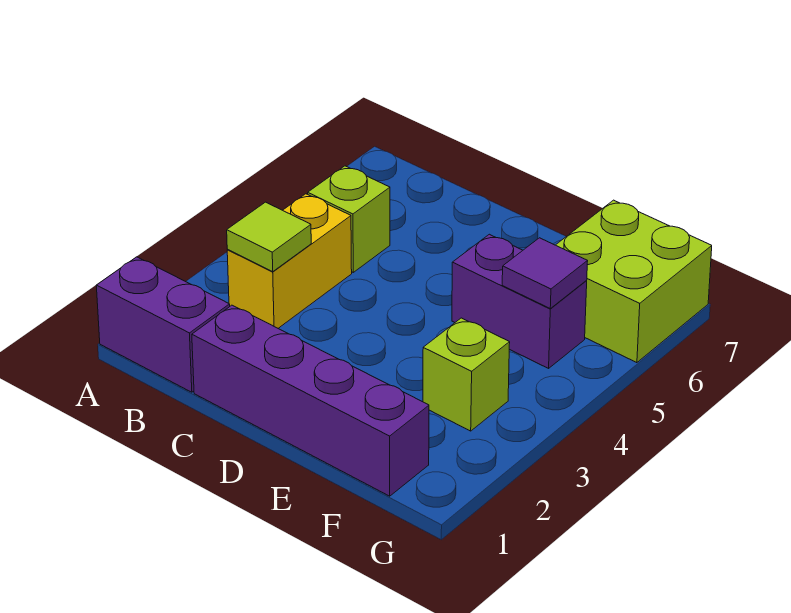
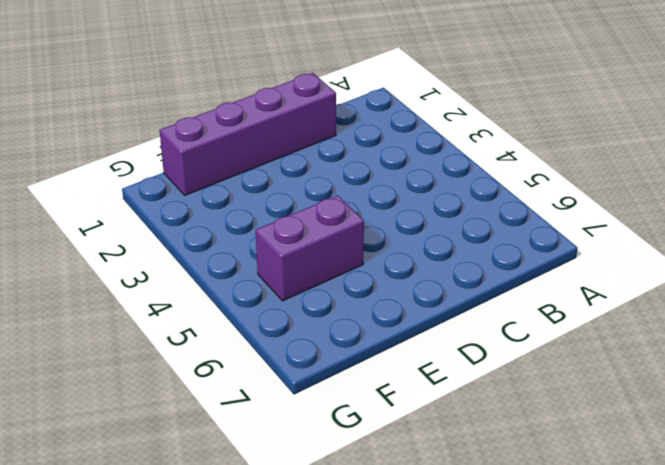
none -> purple brick A1:B1 level 1
none -> yellow brick B3:B4 level 1

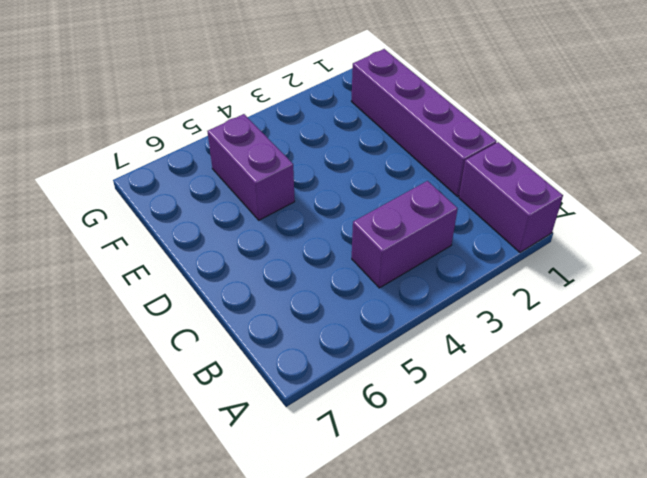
purple brick B3:B4 level 1 -> yellow brick B3:B4 level 1
none -> lime brick B5 level 1
none -> lime brick F3 level 1

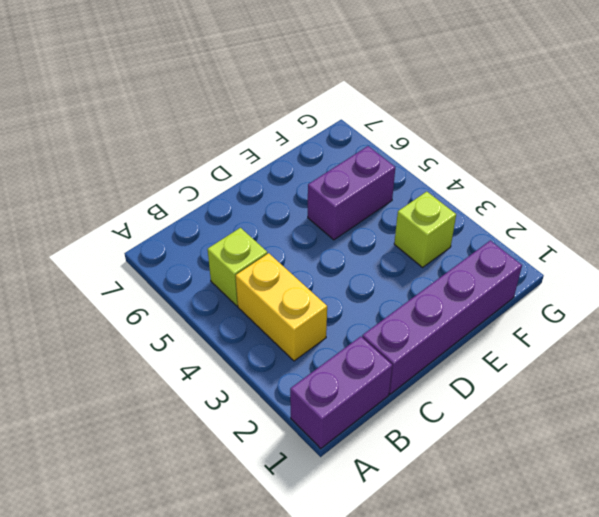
none -> lime brick F6:G7 level 1
none -> lime tile B3 level 2

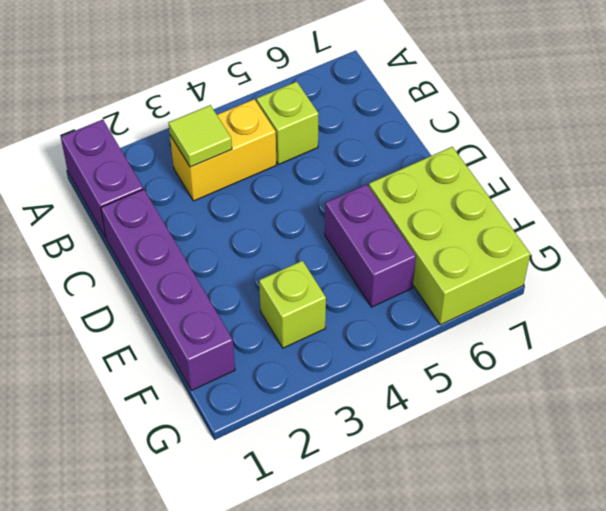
lime brick E6:G7 level 1 -> lime brick F6:G7 level 1
none -> purple tile F5 level 2

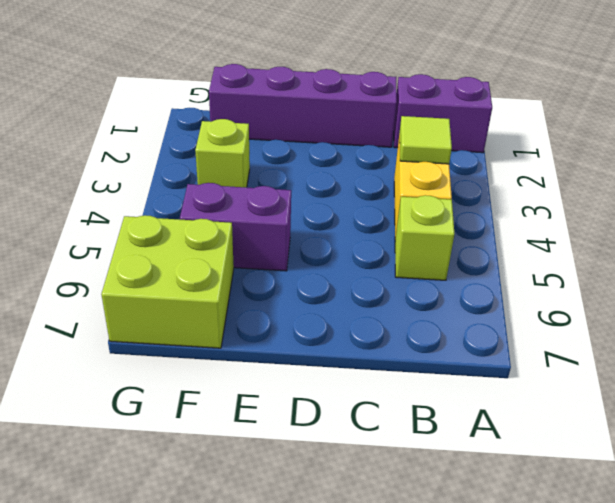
none -> purple tile F5 level 2

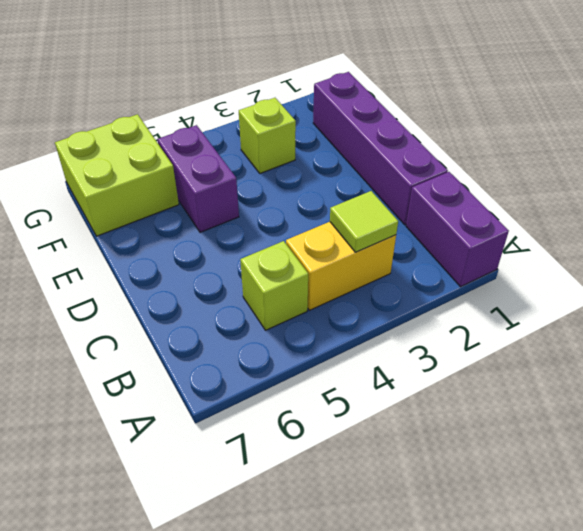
none -> purple tile F5 level 2

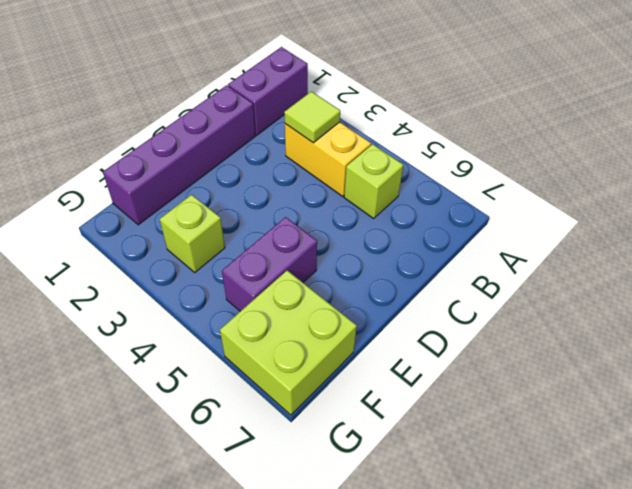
none -> purple tile F5 level 2

